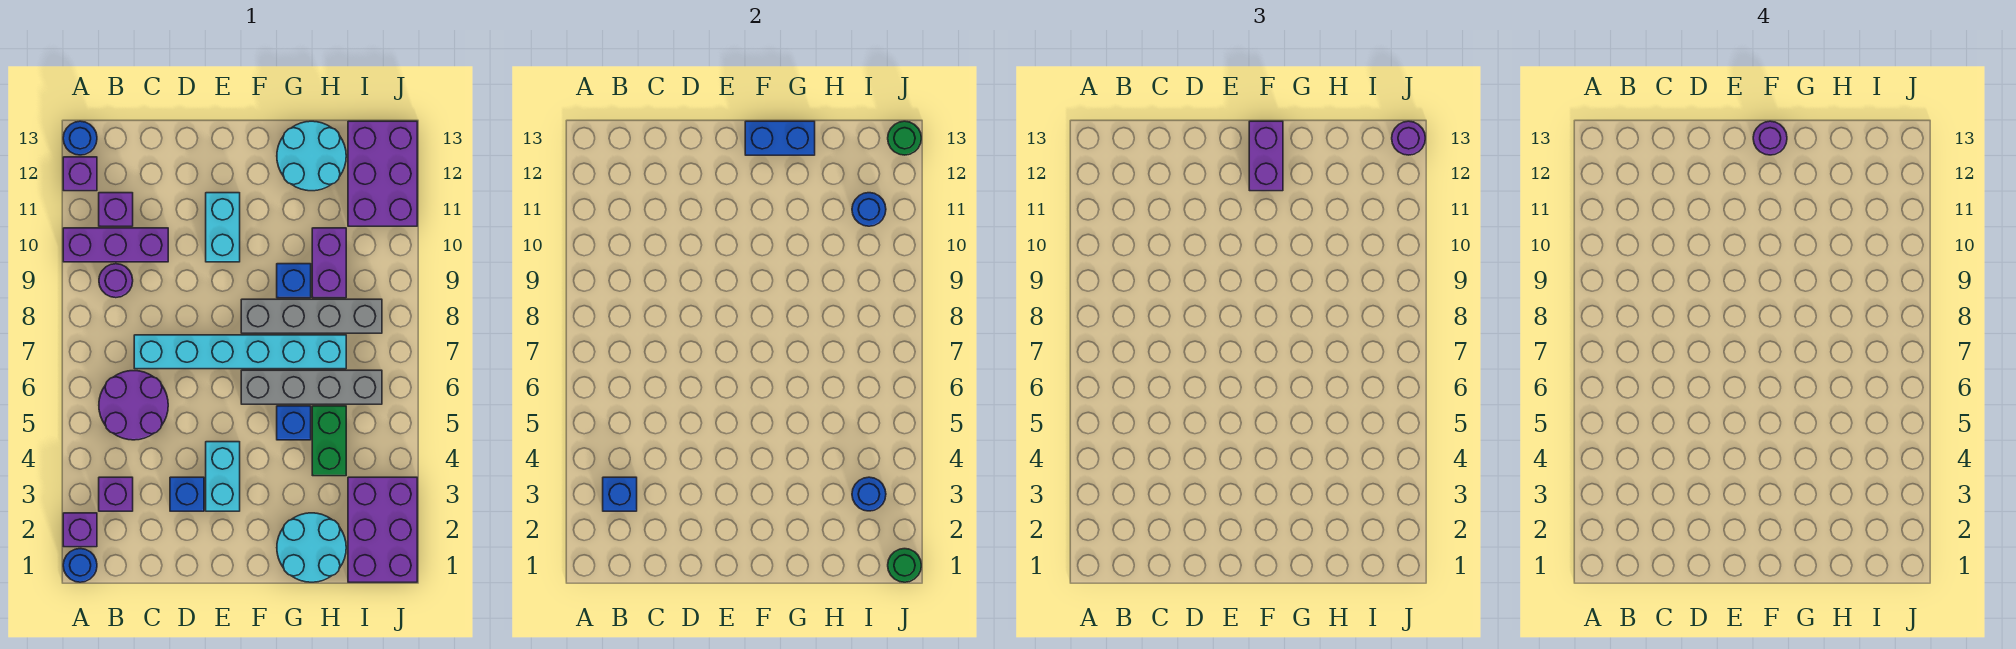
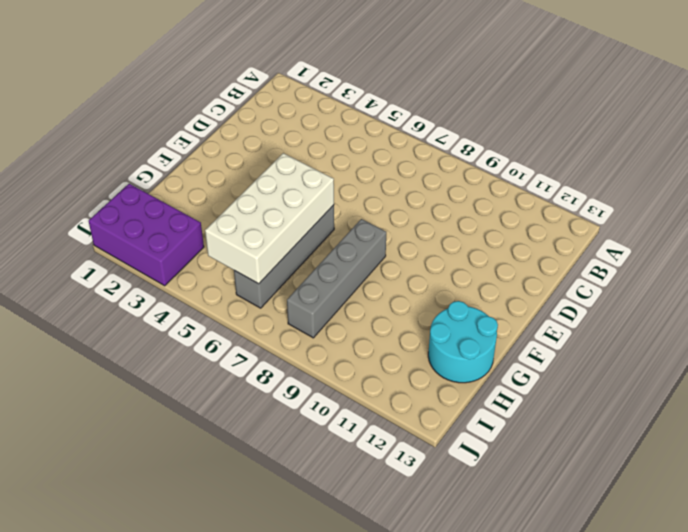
white brick F5:I6 level 2 -> none
none -> blue round brick A1 level 1
none -> purple brick A2 level 1
none -> purple brick A10:C10 level 1
none -> purple brick A12 level 1

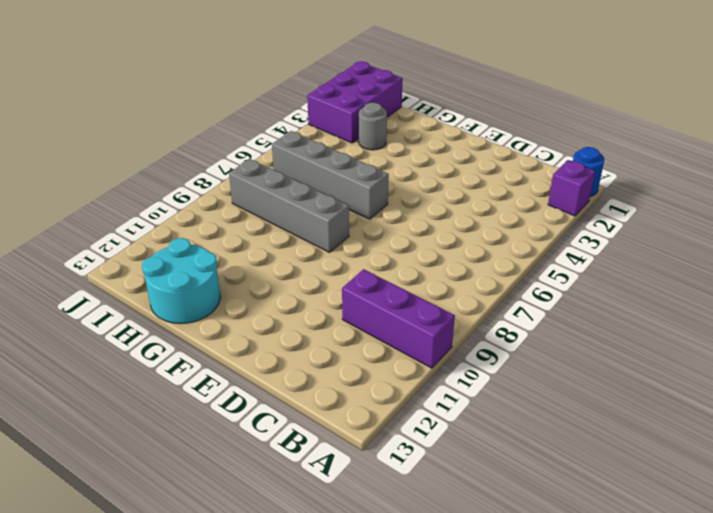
grey round brick H3 level 1 -> none
none -> purple brick A12 level 1
none -> blue round brick A13 level 1
none -> purple brick B3 level 1
none -> purple round brick B5:C6 level 1

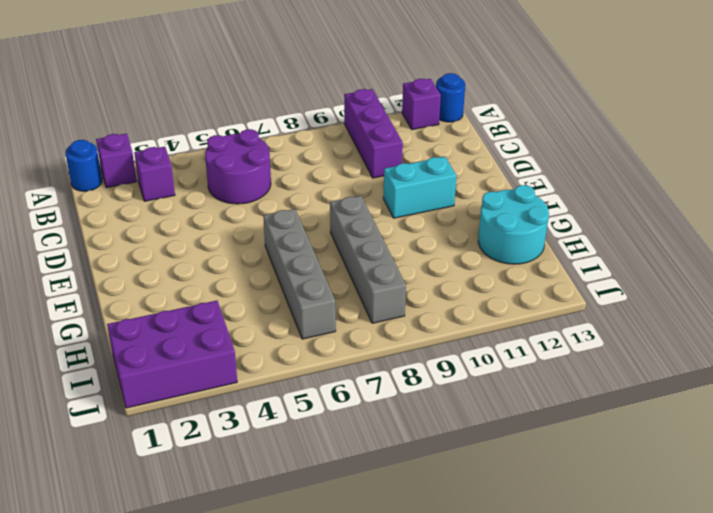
none -> purple round brick B9 level 1
none -> purple brick B11 level 1
none -> cyan brick C7:H7 level 1
none -> blue brick D3 level 1

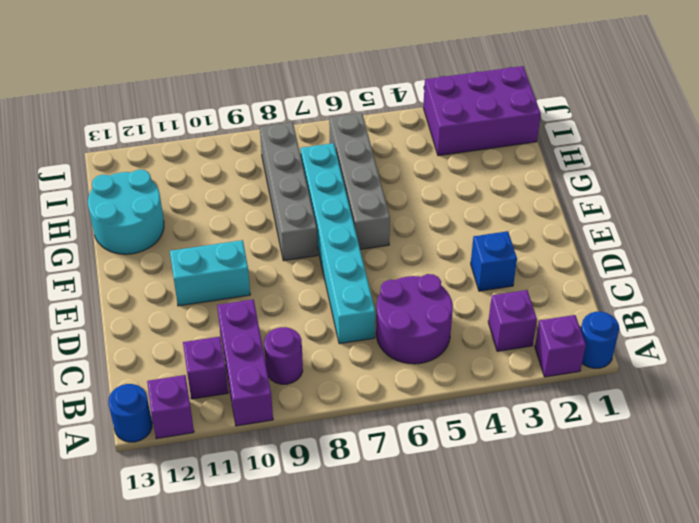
none -> cyan brick E3:E4 level 1
none -> cyan round brick G1:H2 level 1
none -> blue brick G5 level 1
none -> blue brick G9 level 1

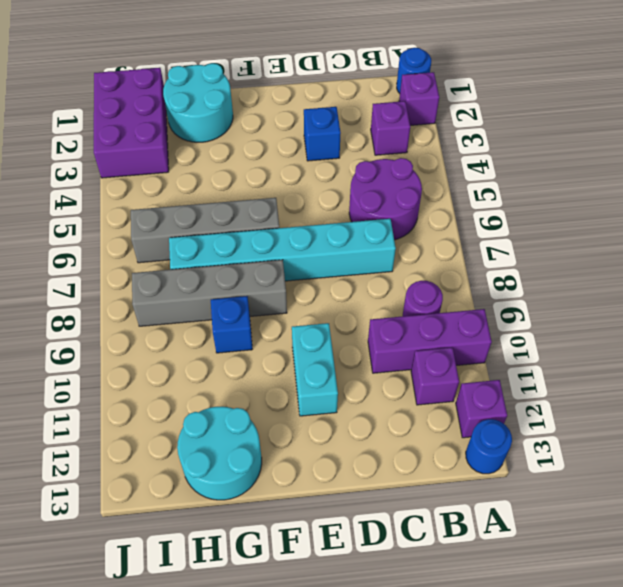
none -> cyan brick E3:E4 level 1
none -> blue brick G5 level 1
none -> green brick H4:H5 level 1
none -> purple brick H9:H10 level 1

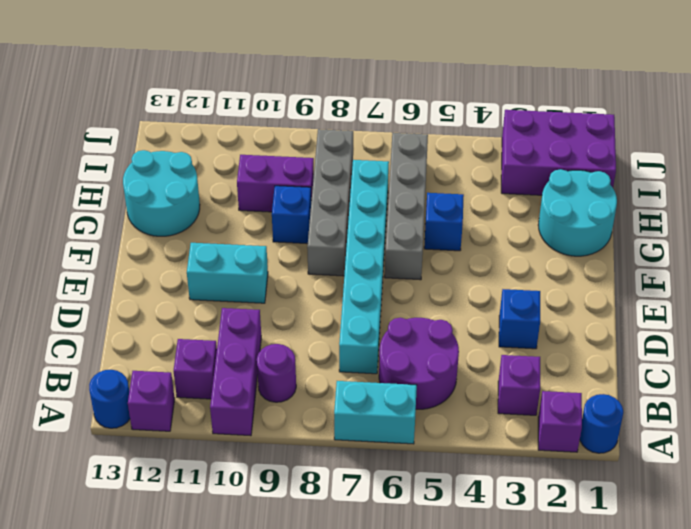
cyan brick A6:A7 level 1 -> cyan brick E3:E4 level 1
none -> green brick H4:H5 level 1
none -> purple brick I11:J13 level 1
none -> blue brick B3 level 2
none -> blue brick F13:G13 level 2

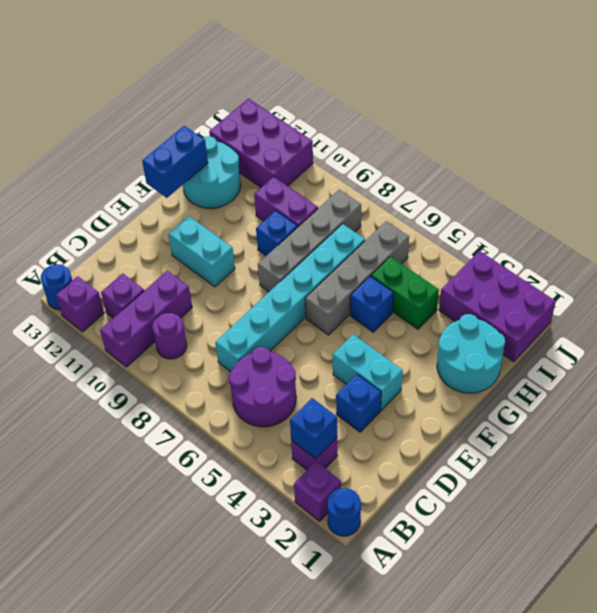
none -> blue round brick I3 level 2
none -> blue round brick I11 level 2
none -> green round brick J1 level 2
none -> green round brick J13 level 2

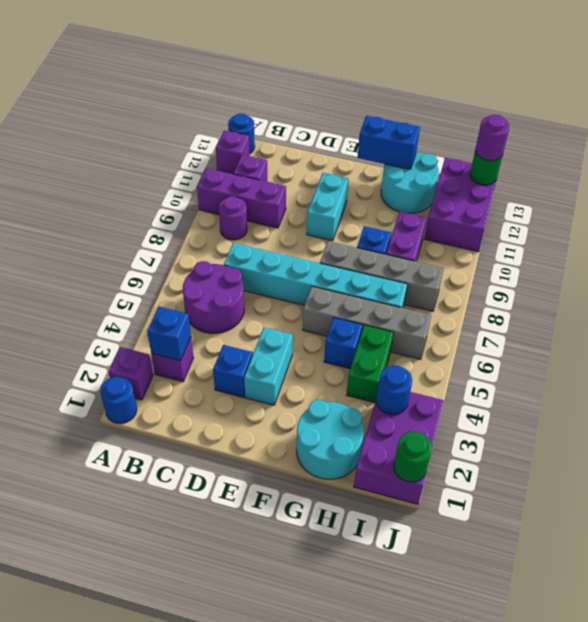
none -> blue round brick I11 level 2
none -> purple brick F12:F13 level 3
none -> purple round brick F13 level 4

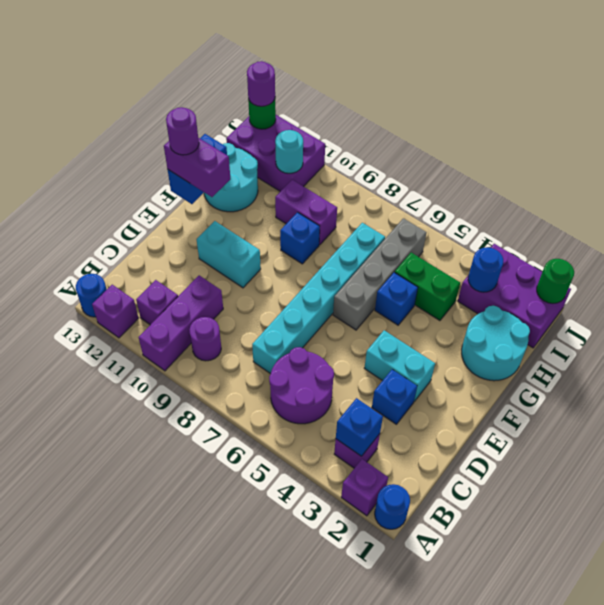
cyan round brick I11 level 2 -> blue round brick I11 level 2
none -> grey brick F8:I8 level 1

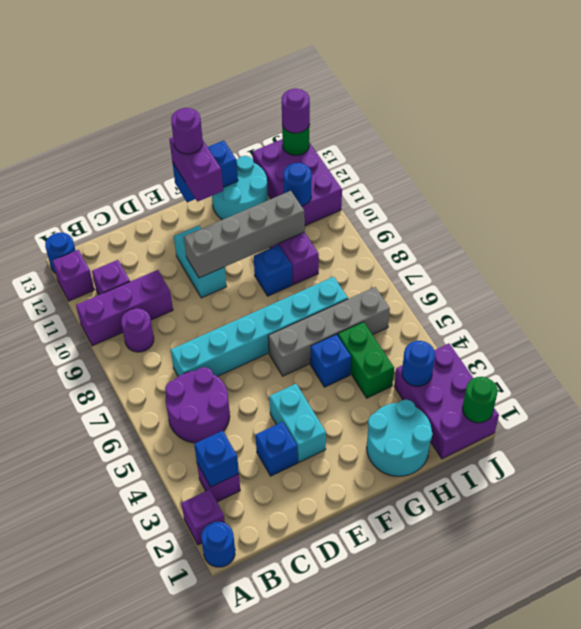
grey brick E10:H10 level 2 -> grey brick F8:I8 level 1

